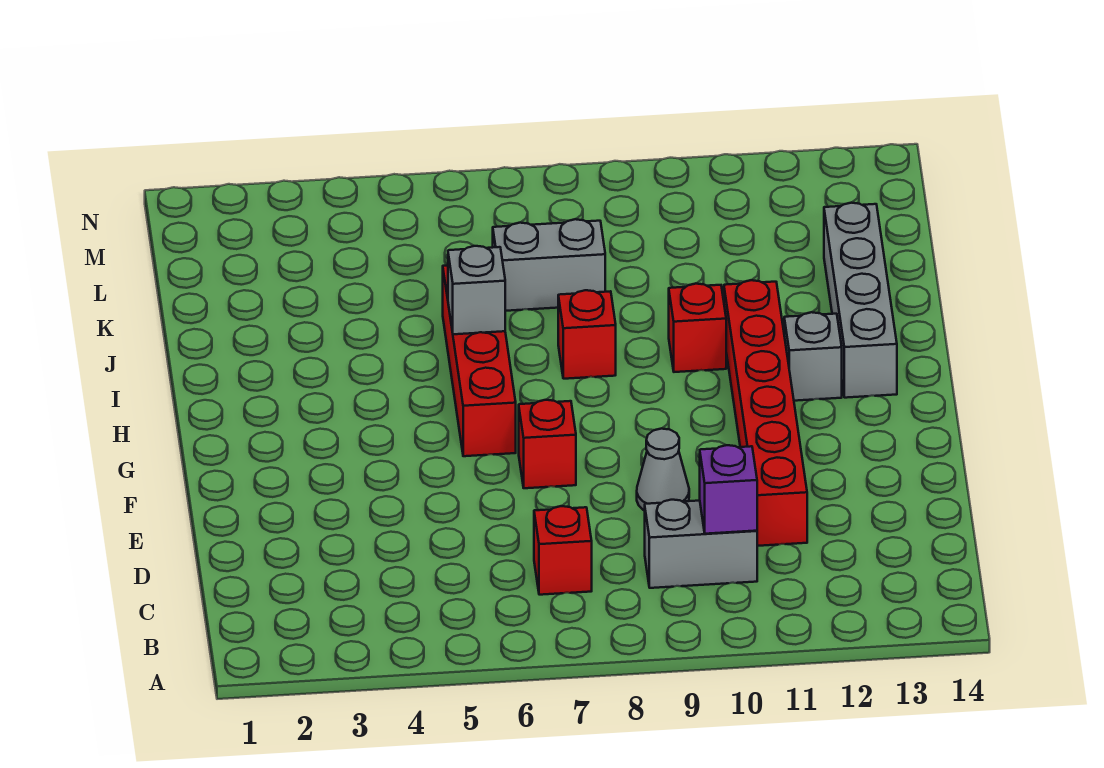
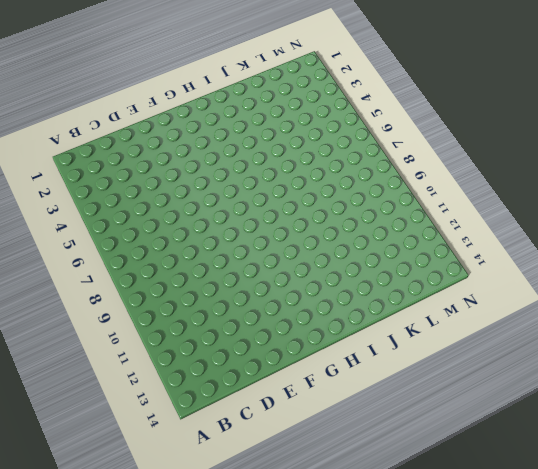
none -> red brick C7 level 1
none -> grey brick C9:C10 level 1
none -> red brick D11:I11 level 1

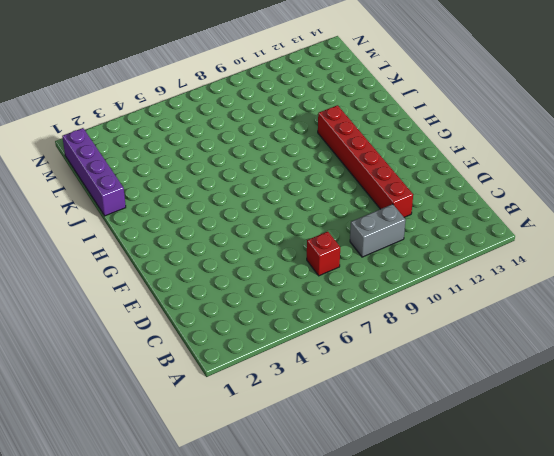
purple brick J1:M1 level 1 -> none
none -> grey cone E9 level 1
none -> red brick F7 level 1
none -> red brick G6:J6 level 1

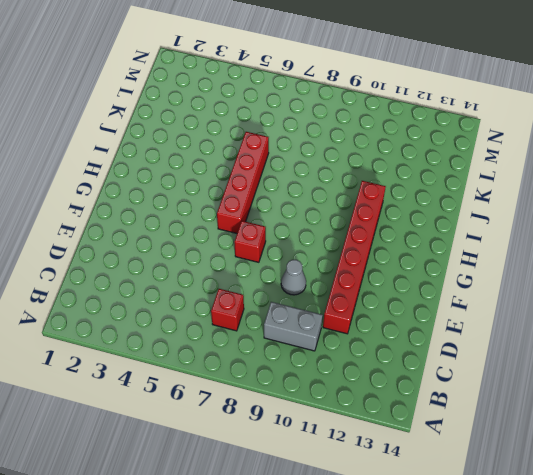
none -> grey brick H12 level 1
none -> grey brick H13:K13 level 1
none -> red brick I8 level 1

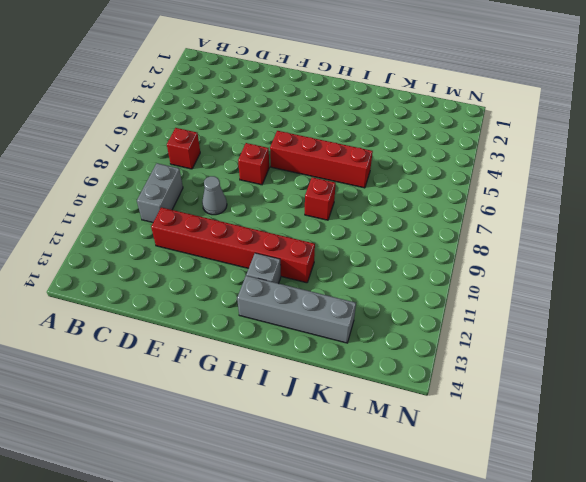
none -> red brick I10 level 1
none -> grey brick K7:K8 level 1
none -> purple brick C10 level 2

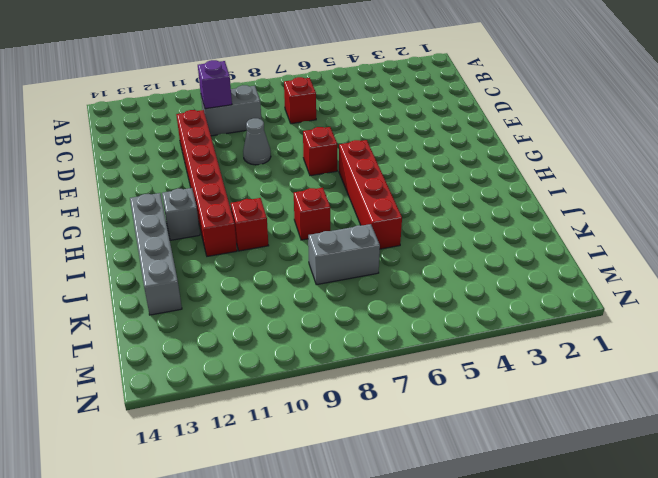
none -> grey brick I6 level 2

